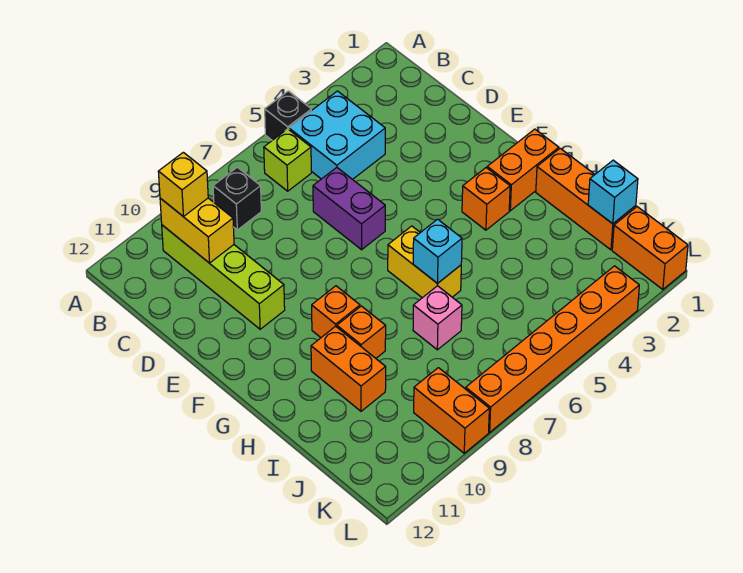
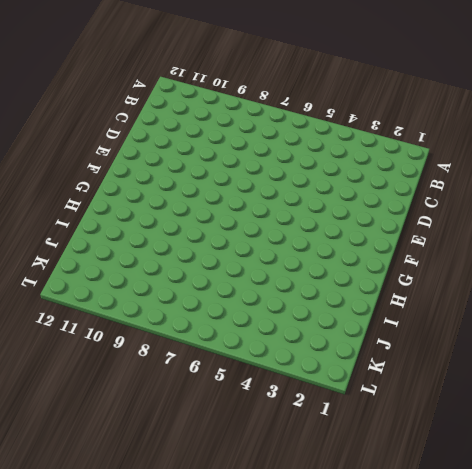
none -> black brick A5 level 1
none -> cyan brick B4:C5 level 1
none -> lime brick B6 level 1

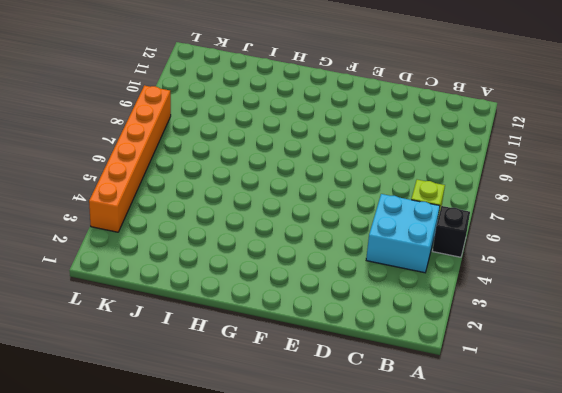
none -> black brick B8 level 1
none -> lime brick B10:E10 level 1
none -> purple brick D6:E6 level 1

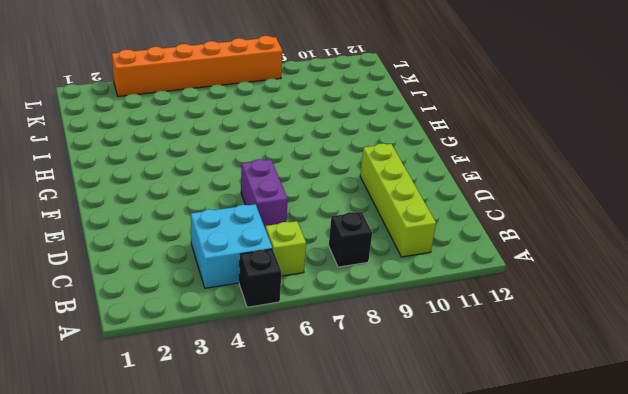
none -> orange brick G1:G2 level 1
none -> orange brick G3 level 1
none -> yellow brick G6:H6 level 1

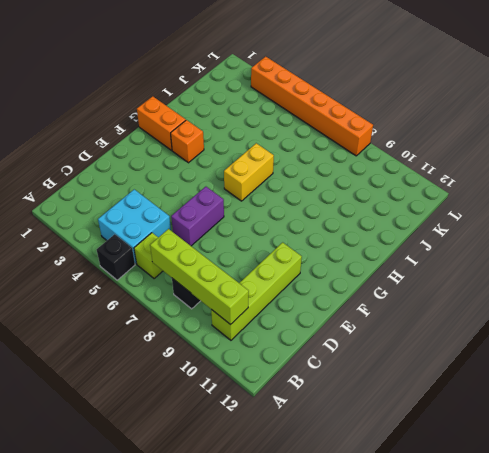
lime brick B7:B10 level 2 -> yellow brick B10:C10 level 2
none -> orange brick G9 level 1
none -> orange brick H1:J1 level 1
none -> orange brick H9 level 1

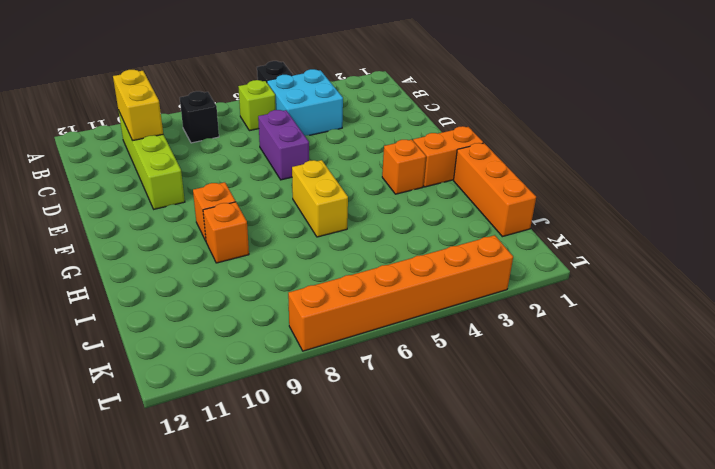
none -> orange brick H10:I10 level 1
none -> pink brick I7 level 1
none -> orange brick K1:L1 level 1

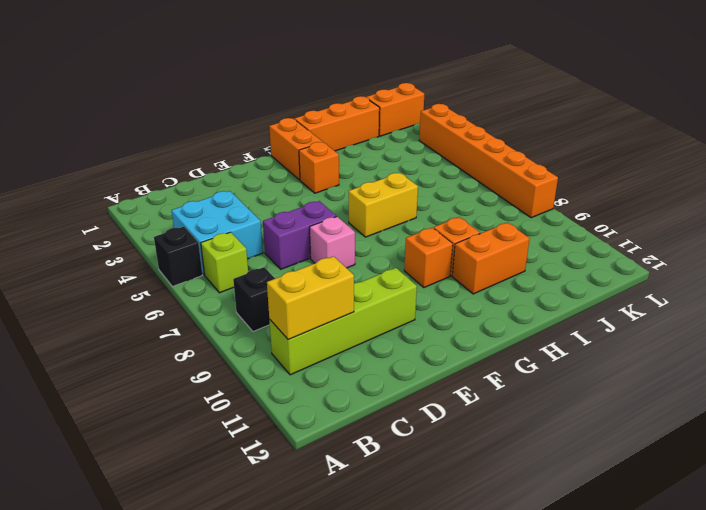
pink brick E7 level 1 -> pink brick I7 level 1
none -> orange brick K9:L9 level 1
none -> cyan brick H6 level 2
none -> cyan brick J1 level 2

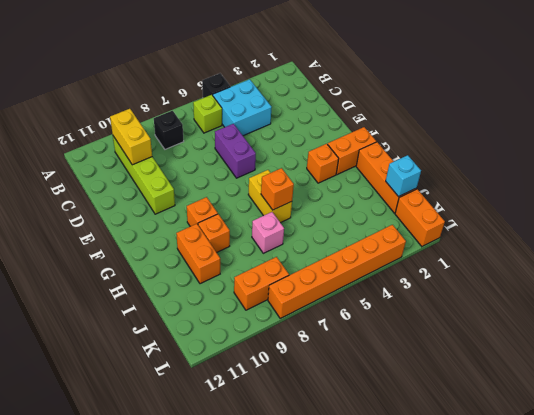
orange brick H6 level 2 -> cyan brick H6 level 2
orange brick K8:K9 level 1 -> orange brick K9:L9 level 1
none -> yellow brick B10 level 3

